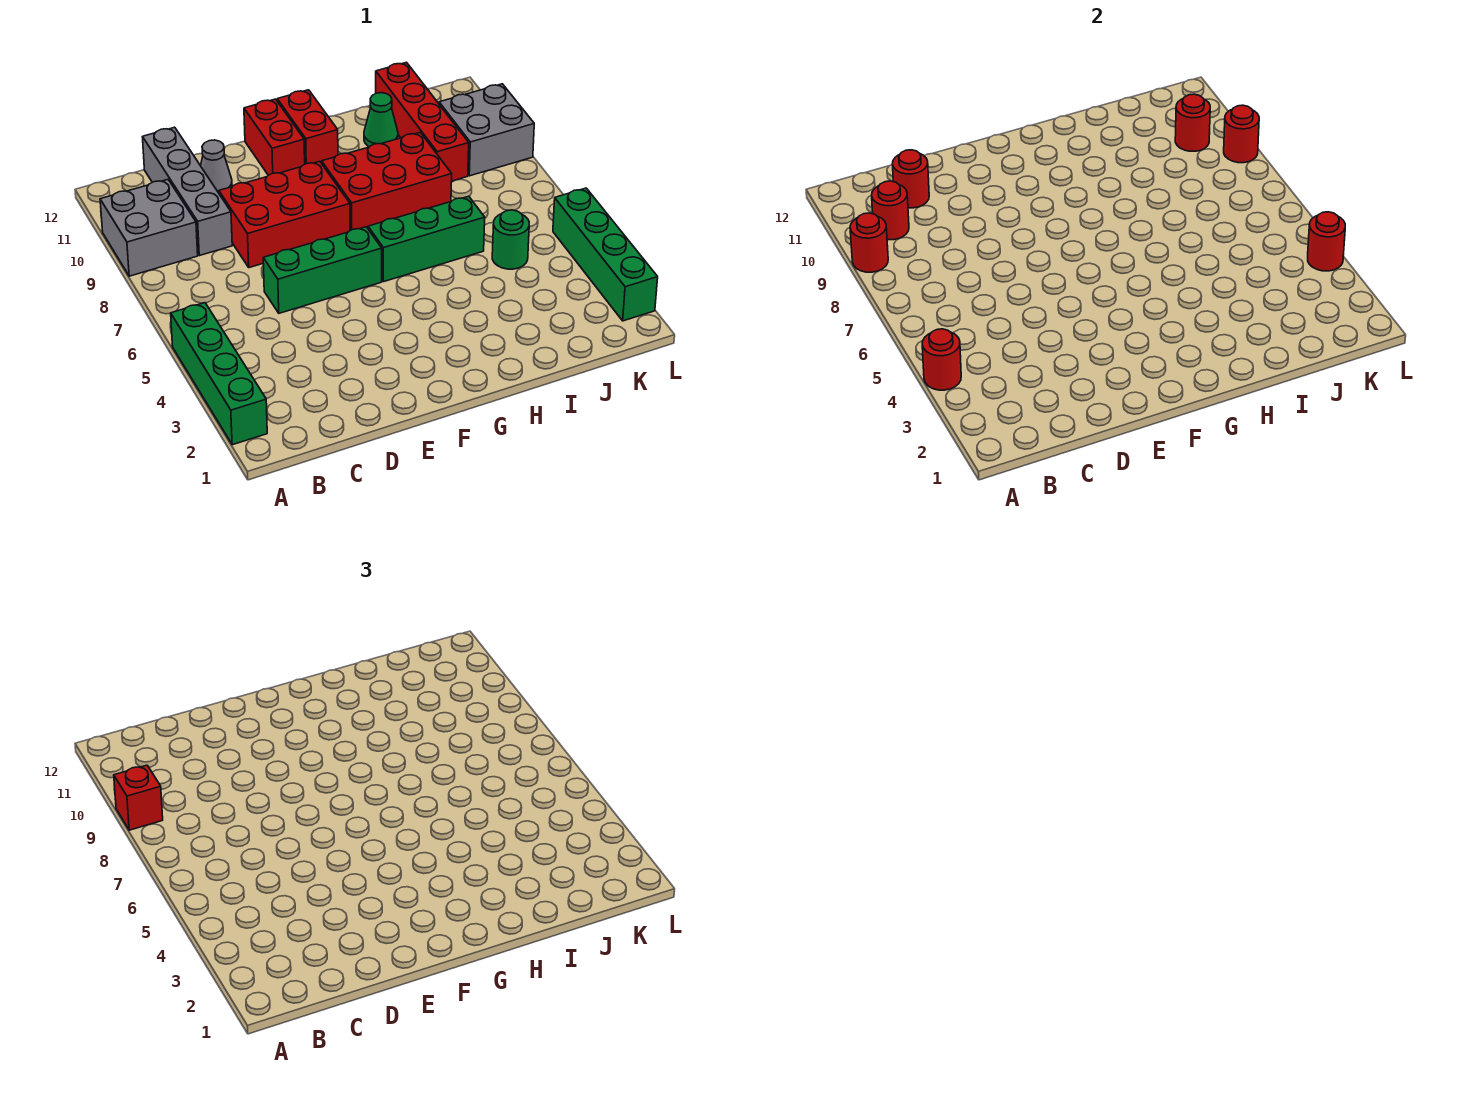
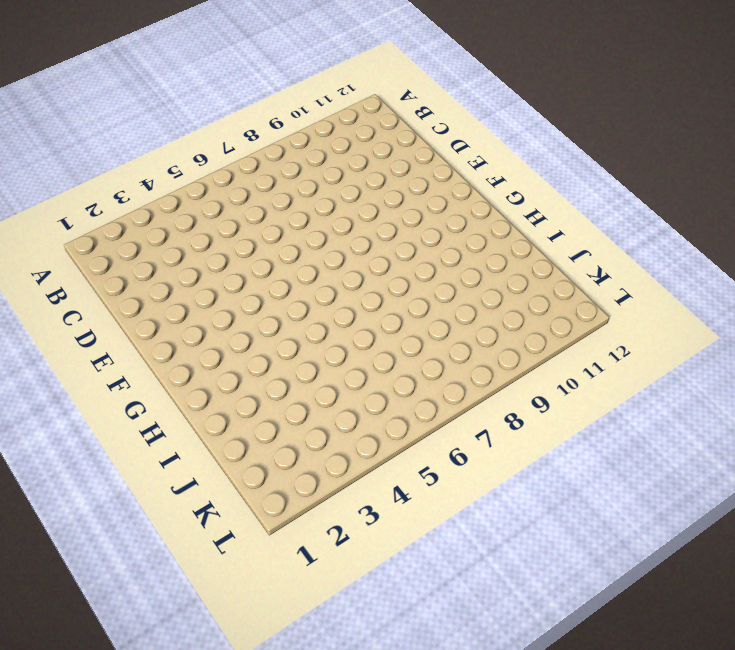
none -> green brick A2:A5 level 1
none -> grey brick A9:B10 level 1
none -> grey brick C9:C12 level 1

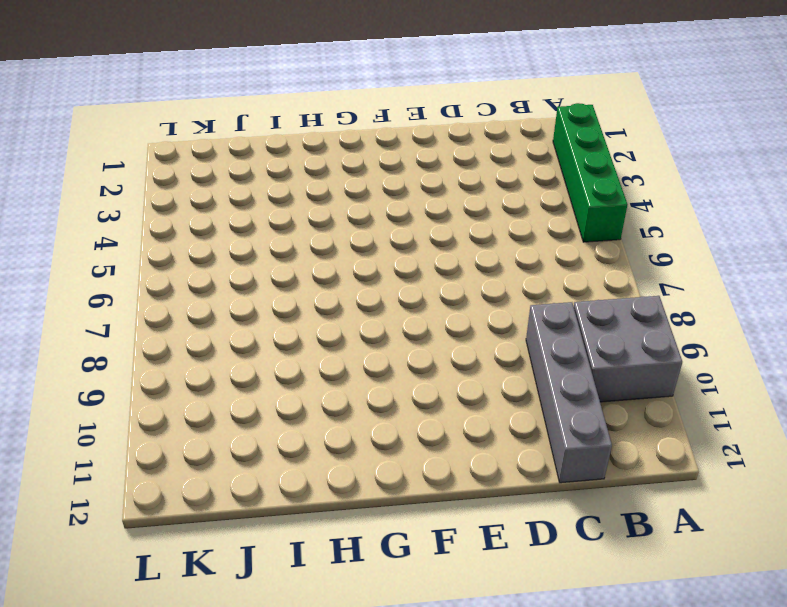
none -> green brick D6:F6 level 1
none -> red brick D8:F9 level 1
none -> grey cone D11 level 1

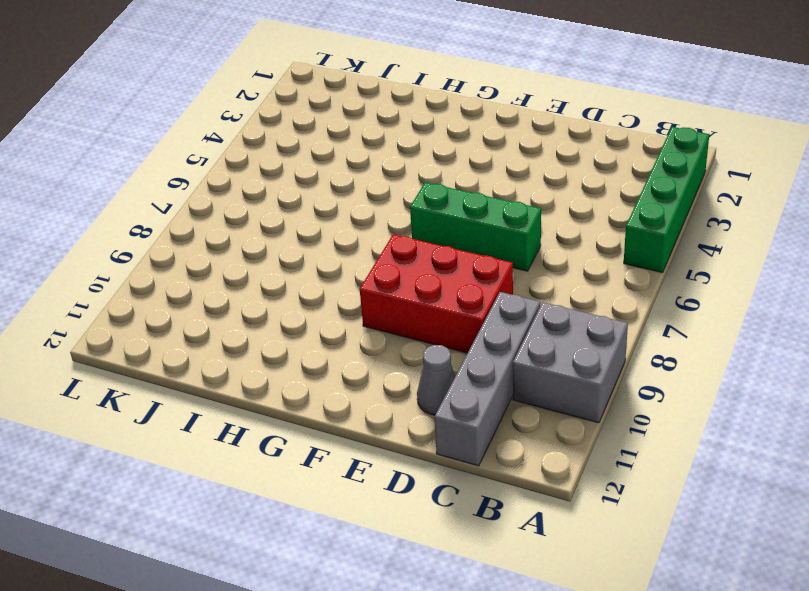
none -> red brick F11:F12 level 1
none -> green brick G6:I6 level 1
none -> red brick G8:I9 level 1

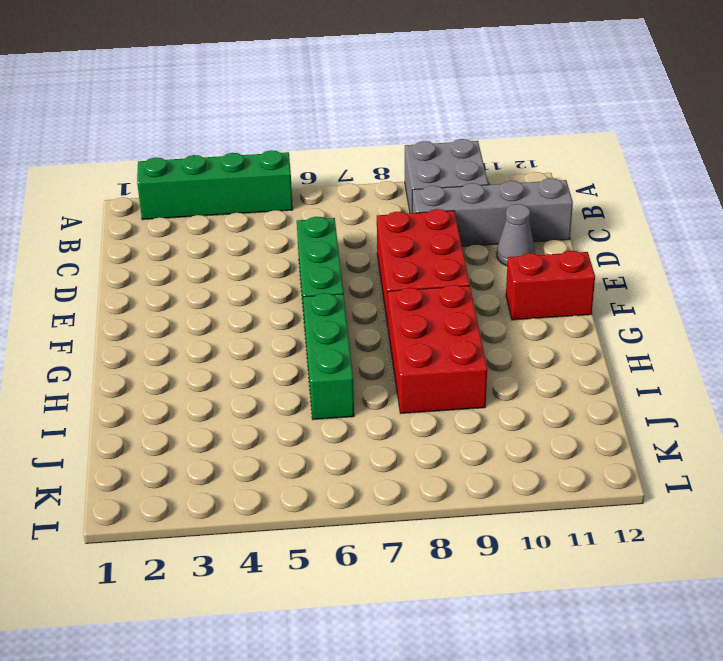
none -> red brick G11:G12 level 1
none -> green cone I11 level 1
none -> green round brick J5 level 1

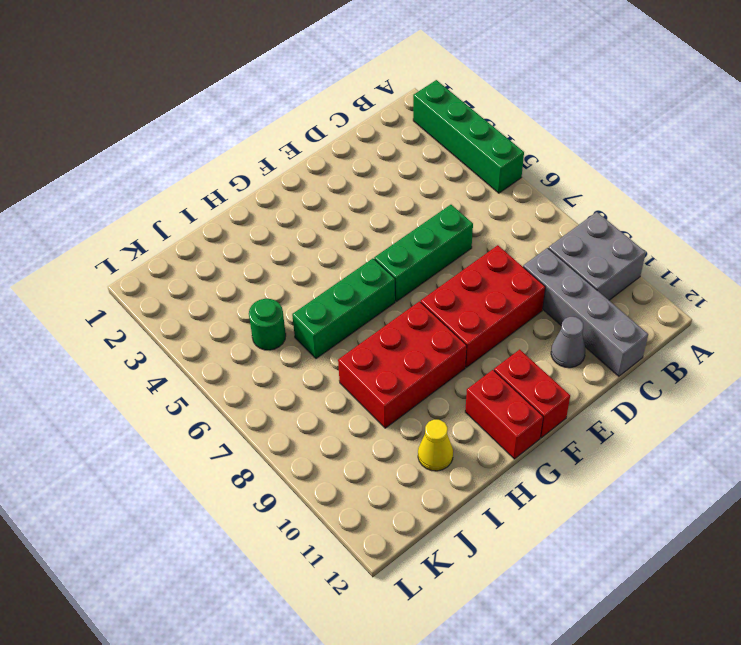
yellow cone I11 level 1 -> green cone I11 level 1
none -> red brick J9:J12 level 1
none -> grey brick K9:L10 level 1
none -> green brick L2:L5 level 1

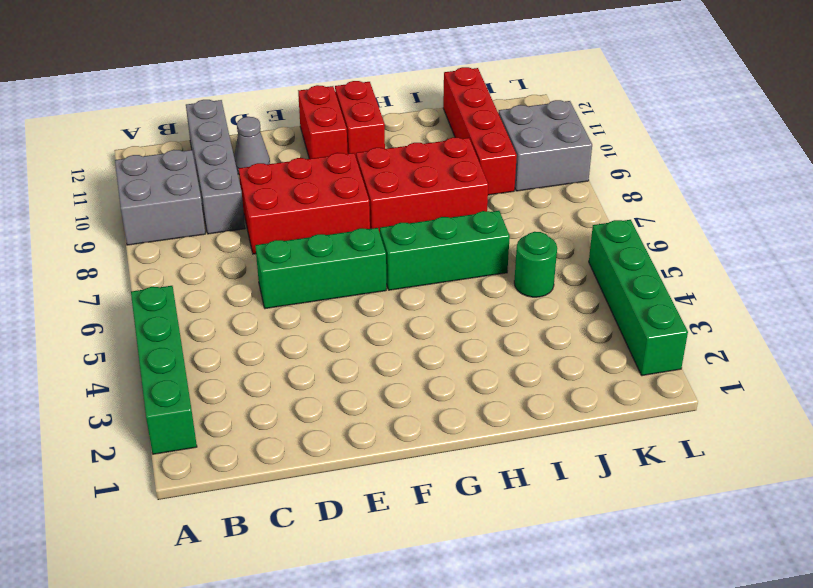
none -> green cone I11 level 1
none -> red round brick A4 level 2
none -> red round brick A9 level 2

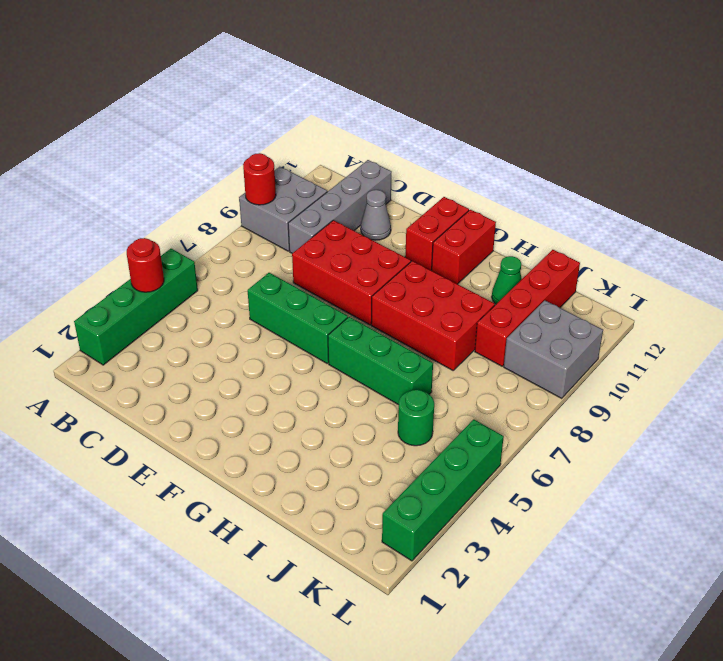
none -> red round brick B10 level 2
none -> red round brick C11 level 2
none -> red round brick K10 level 2

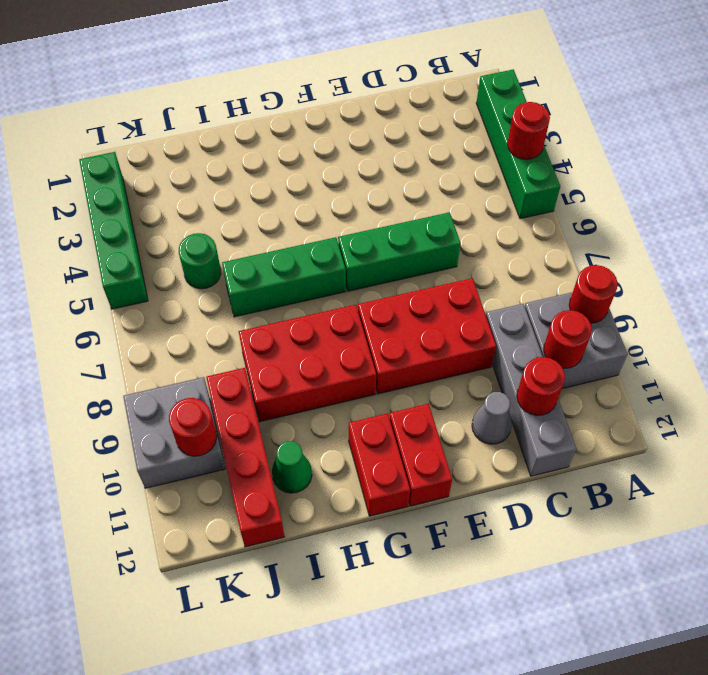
none -> red round brick L4 level 2
none -> red round brick L9 level 2
none -> red brick A9 level 3

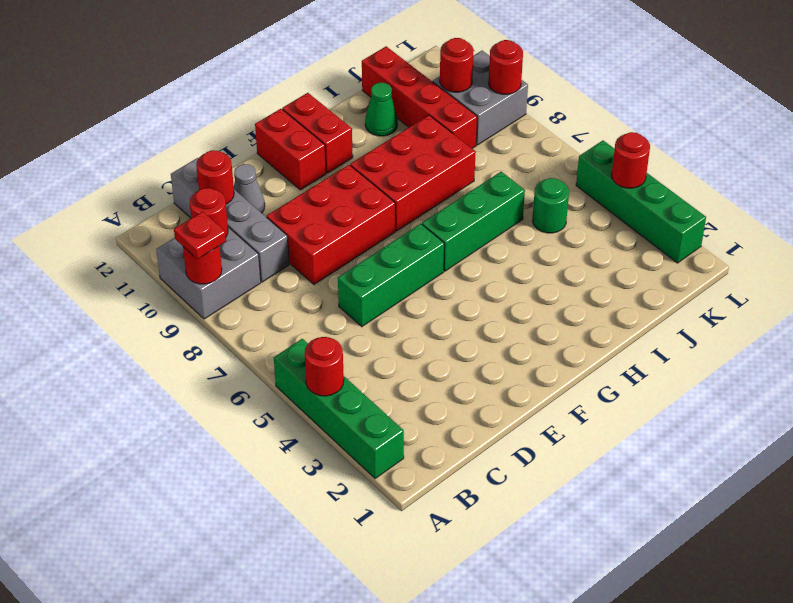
red plate A9 level 3 -> red brick A9 level 3

